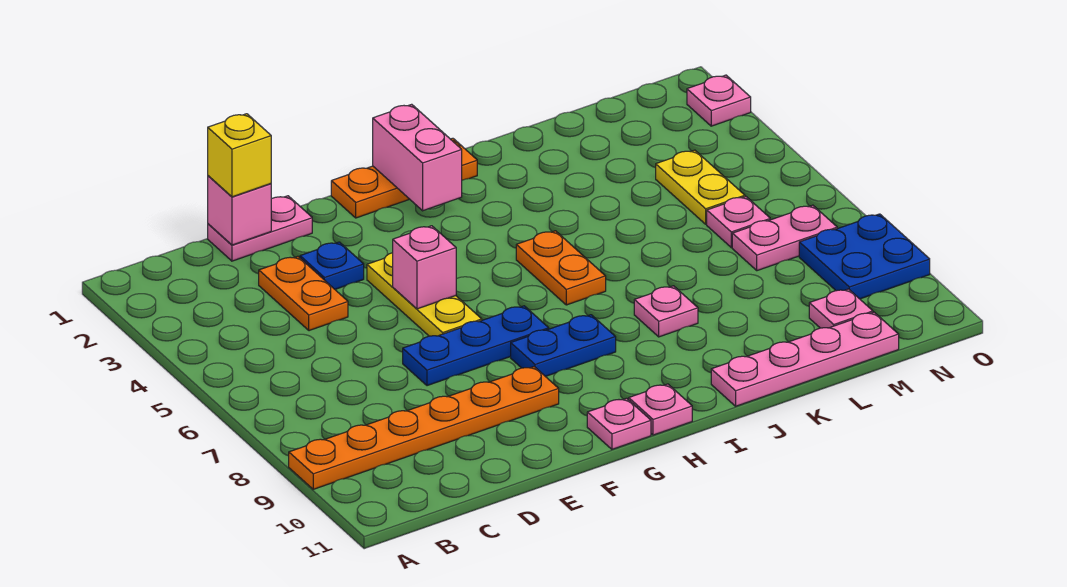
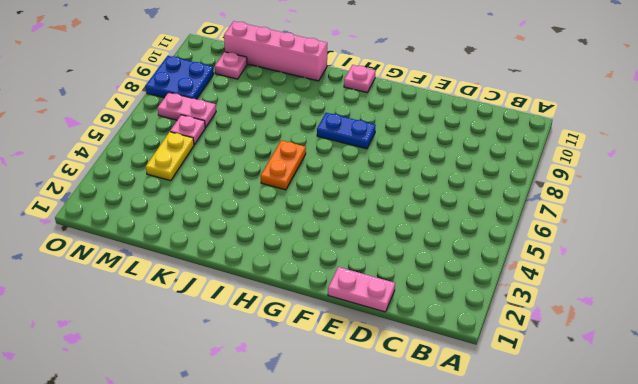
pink brick J11:M11 level 1 -> pink plate J11:M11 level 1
none -> orange plate A9:F9 level 1
none -> orange plate D3:D4 level 1
none -> blue plate E3 level 1

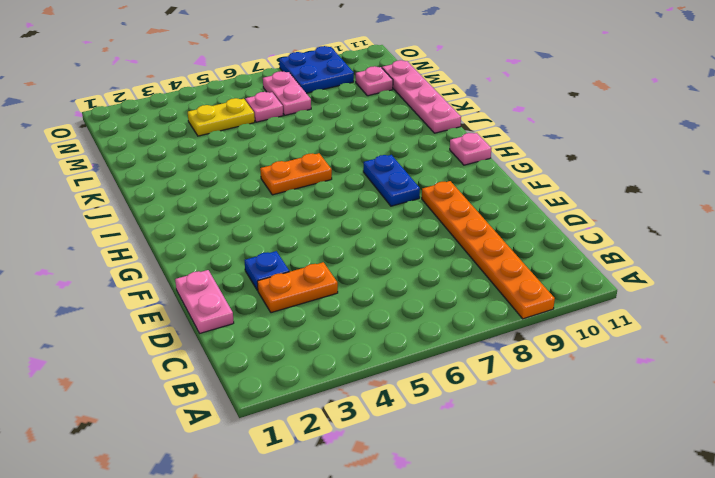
none -> blue plate E7:G7 level 1
none -> yellow plate F4:F6 level 1
none -> orange plate G1:I1 level 1

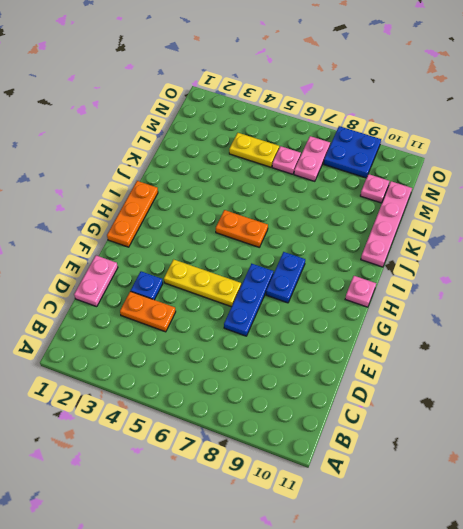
none -> orange plate A9:F9 level 1
none -> pink plate G11 level 1
none -> pink plate J8 level 1

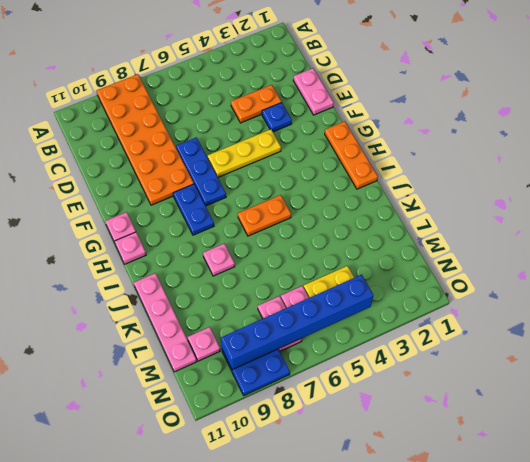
orange plate A8:F9 level 1 -> orange plate A9:F9 level 1
blue brick N4:N9 level 2 -> none
none -> pink plate O2 level 1
none -> pink brick D1 level 2
none -> pink brick F5 level 2

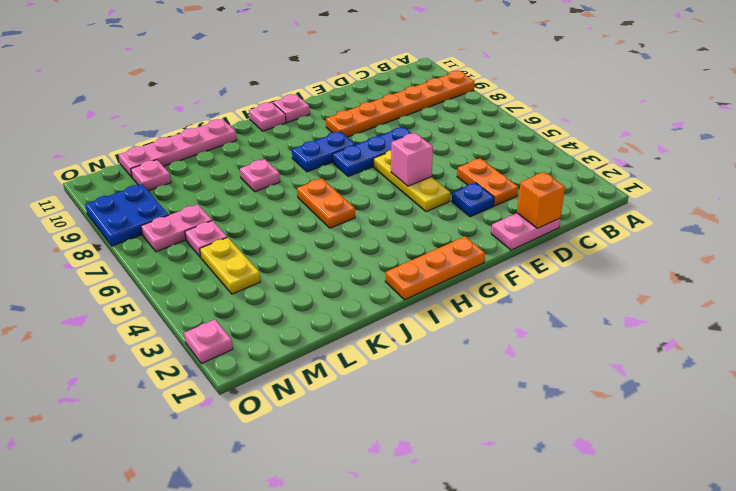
orange brick D1 level 2 -> pink brick D1 level 2
none -> pink brick H1:H2 level 2
none -> yellow brick D1 level 3

